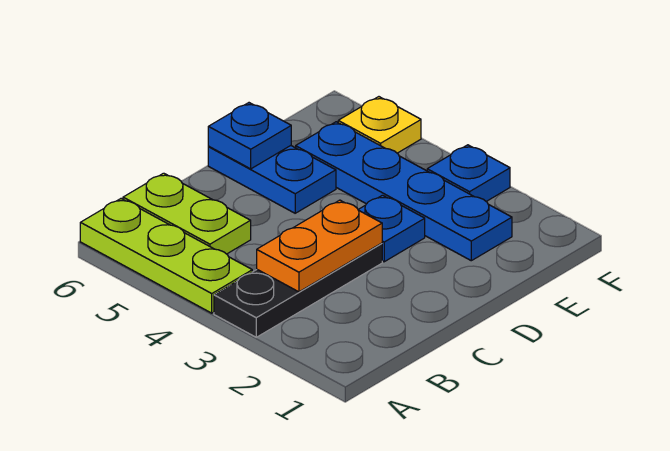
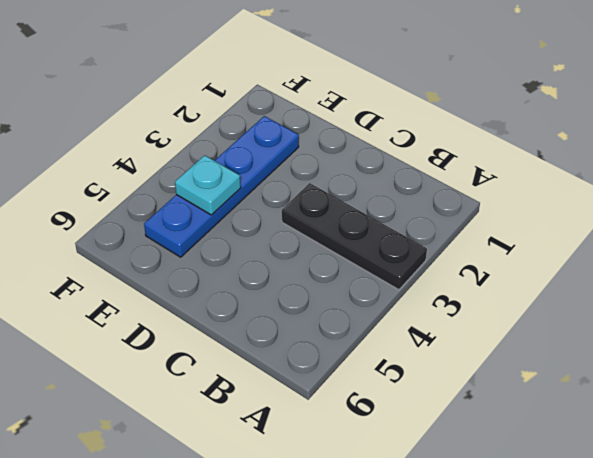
cyan plate E4 level 2 -> none
none -> lime plate A4:A6 level 1
none -> lime plate B5:B6 level 1

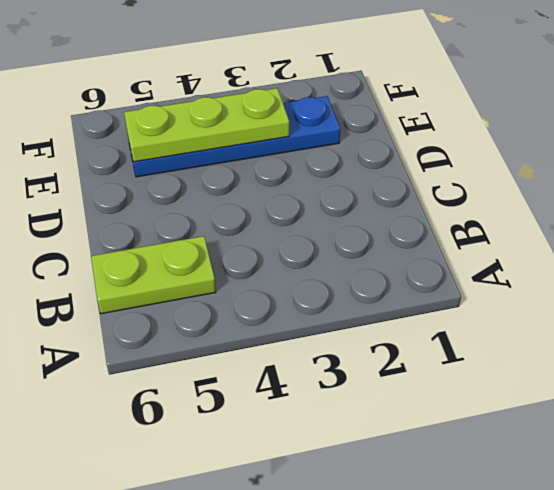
lime plate E3:E5 level 2 -> lime plate A4:A6 level 1
none -> black plate A3:C3 level 1
none -> blue plate D3 level 1

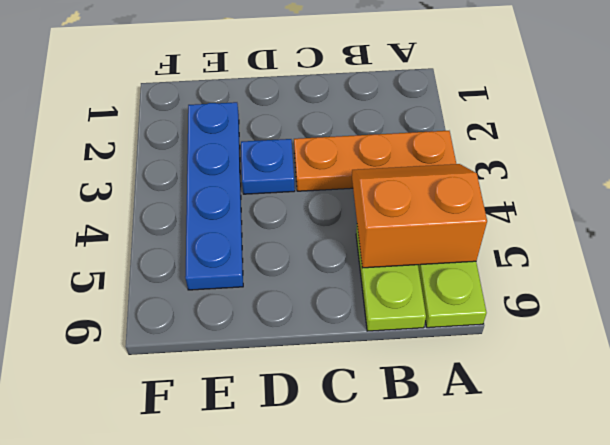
orange plate A3:C3 level 1 -> black plate A3:C3 level 1
orange slope A4:B5 level 2 top 5 -> none
none -> blue plate D5:D6 level 1
none -> blue plate F3 level 1

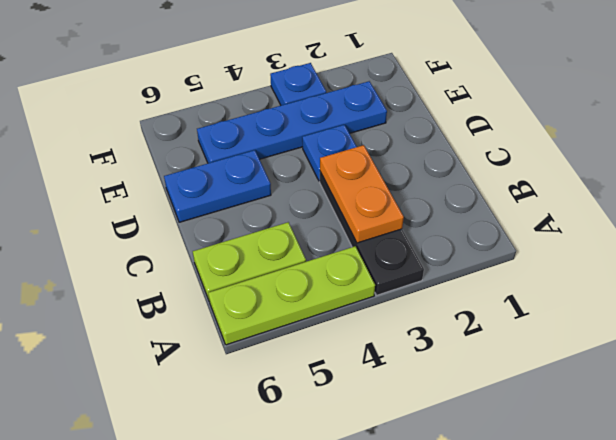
none -> yellow plate F5 level 1
none -> blue plate D6 level 2

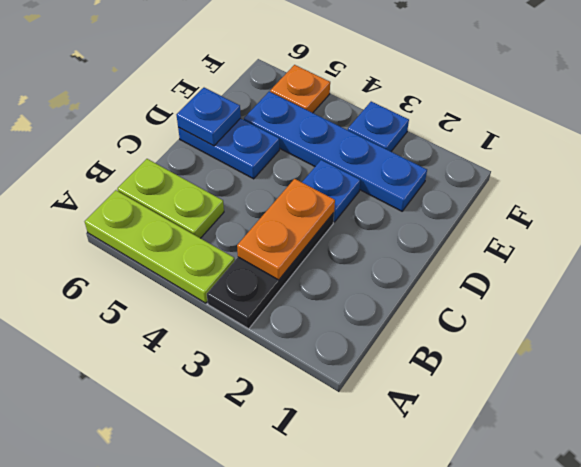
orange plate F5 level 1 -> yellow plate F5 level 1

